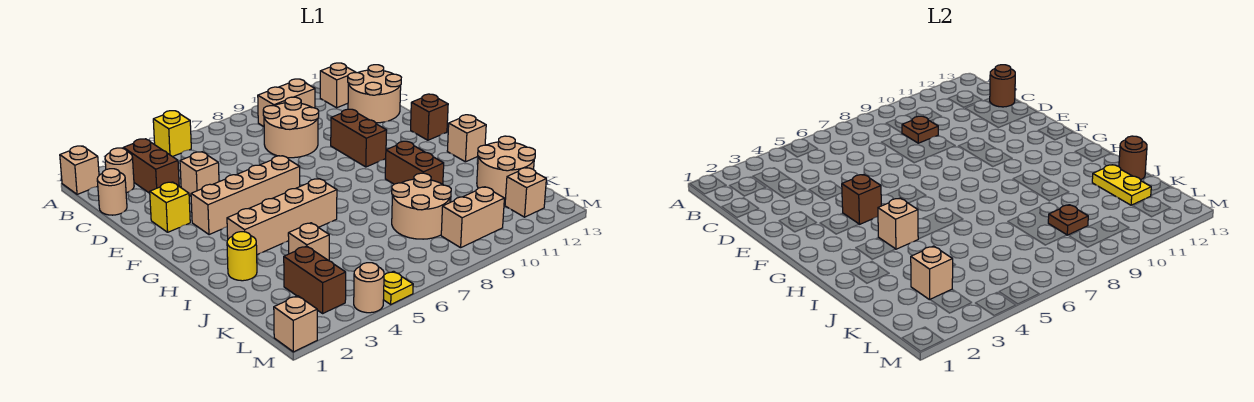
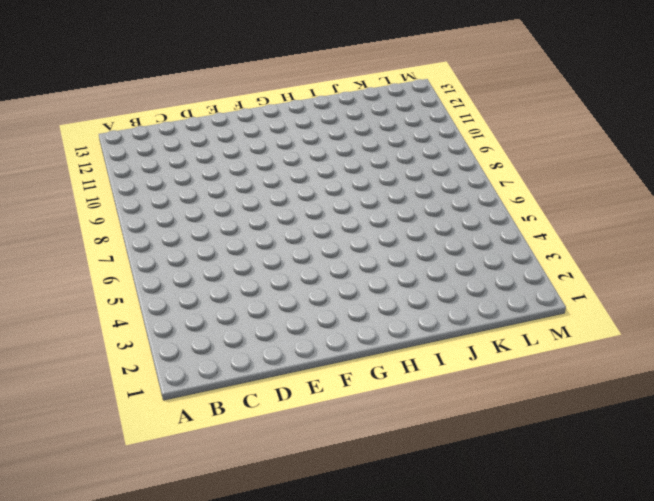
none -> tan brick A1 level 1
none -> yellow brick A5 level 1
none -> tan round brick B2 level 1
none -> brown brick B3:C3 level 1

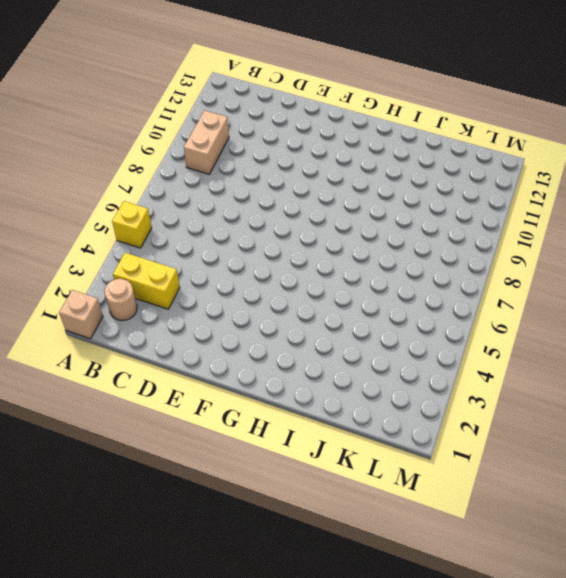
yellow brick B3:C3 level 1 -> brown brick B3:C3 level 1
none -> tan brick B12 level 1
none -> tan round brick C1 level 1
none -> tan round brick C8:D9 level 1
none -> tan round brick C12:D13 level 1

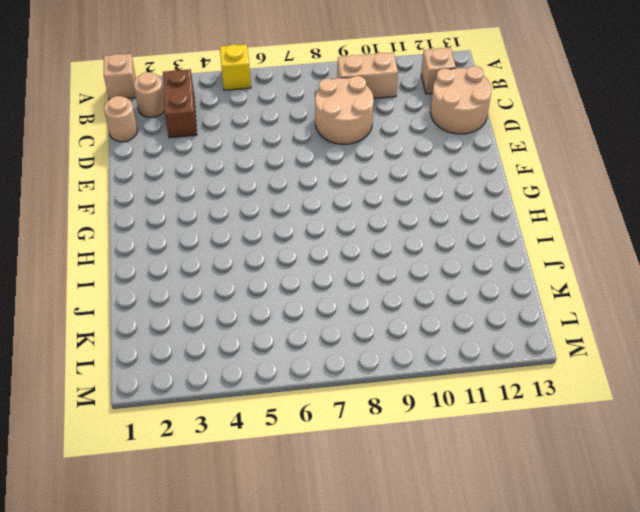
none -> tan brick D4 level 1
none -> yellow brick E2 level 1
none -> brown brick E10:F10 level 1
none -> tan brick F3:F6 level 1

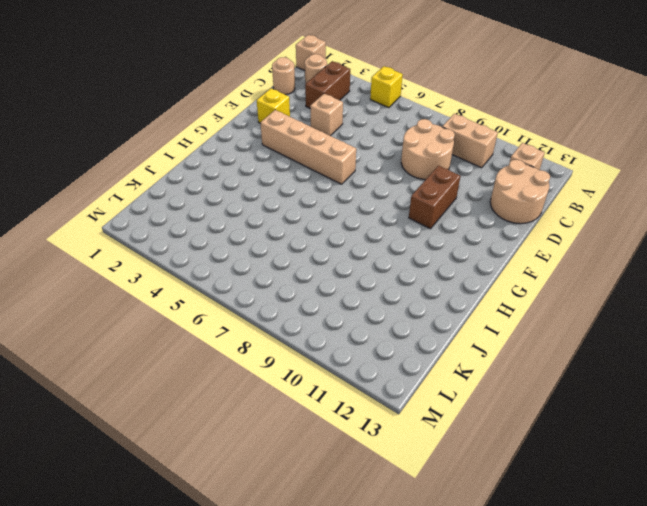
none -> brown brick F13 level 1
none -> tan brick H3:H6 level 1
none -> brown brick H10:I10 level 1
none -> tan brick H13 level 1

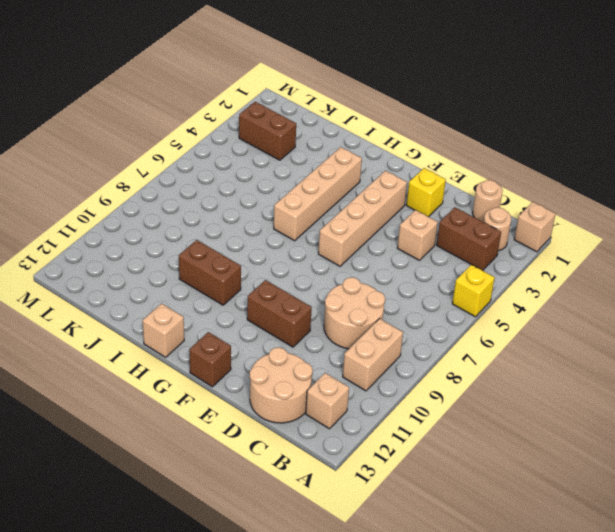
none -> yellow round brick I2 level 1
none -> tan brick J4 level 1
none -> tan round brick J8:K9 level 1
none -> tan round brick J12:K13 level 1

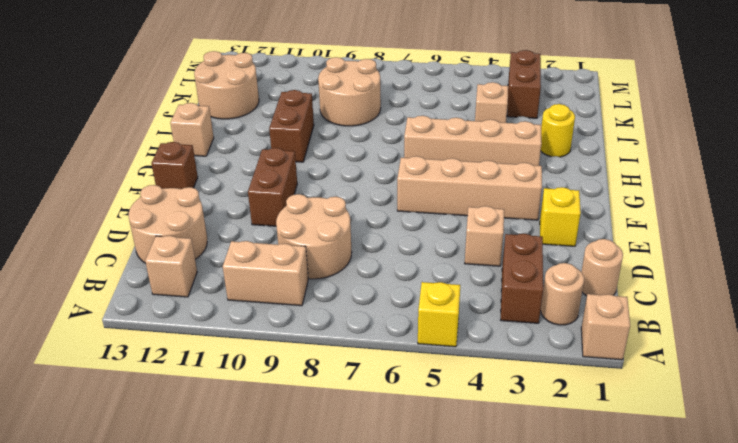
none -> tan brick L9:L10 level 1
none -> tan brick L12 level 1
none -> tan brick M1 level 1
none -> tan round brick M4 level 1

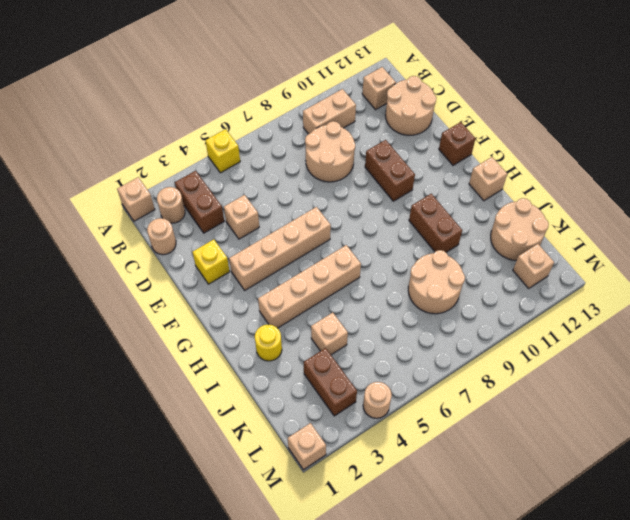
none -> tan brick L9:L10 level 1
none -> yellow plate M5 level 1
none -> brown plate C9 level 2
none -> brown round brick C13 level 2

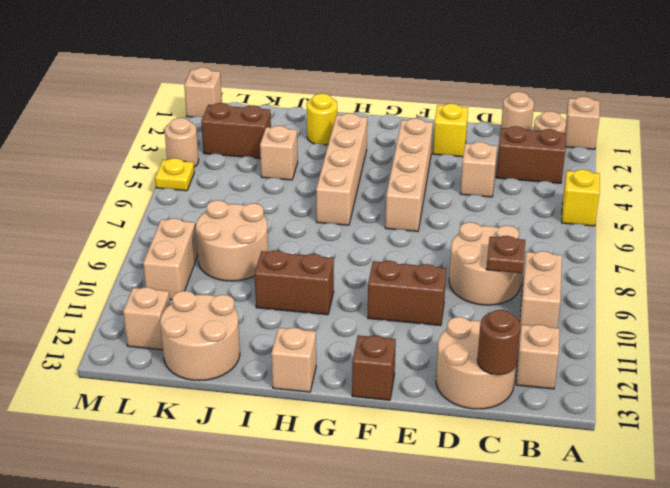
none -> brown brick F4 level 2
none -> tan brick H4 level 2
none -> yellow plate J12:K12 level 2
none -> brown round brick J13 level 2

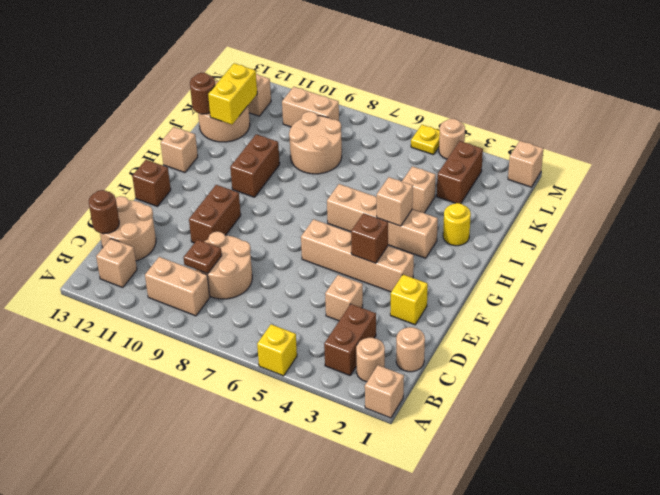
yellow brick J12:K12 level 2 -> yellow plate J12:K12 level 2
none -> tan brick K3 level 2
none -> brown plate K9 level 2

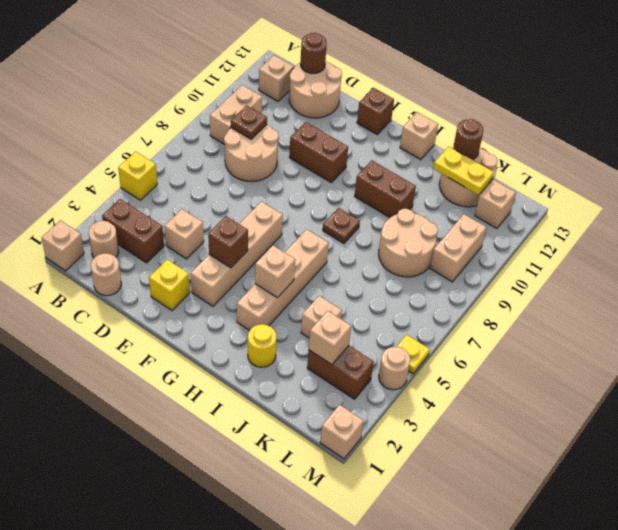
brown plate H8 level 1 -> brown plate K9 level 2

